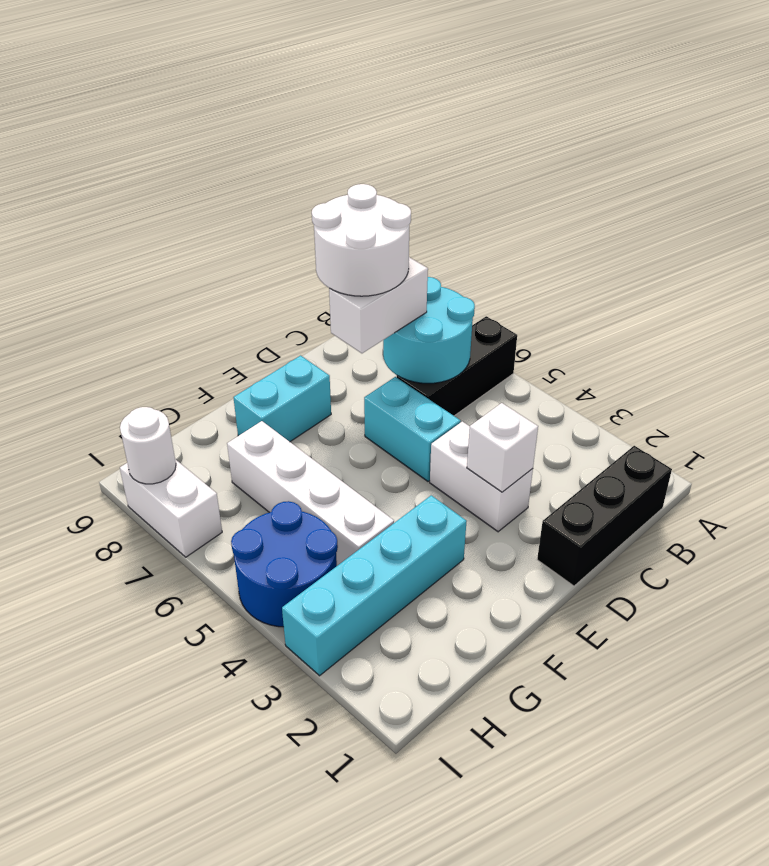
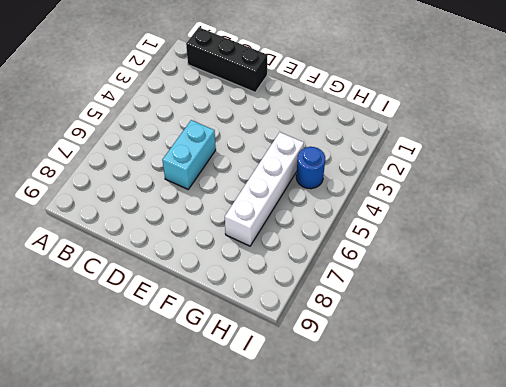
blue round brick H4 level 1 -> blue round brick H4:I5 level 1
none -> black brick A6:C6 level 1
none -> white brick D3:D4 level 1
none -> cyan brick E8:F8 level 1

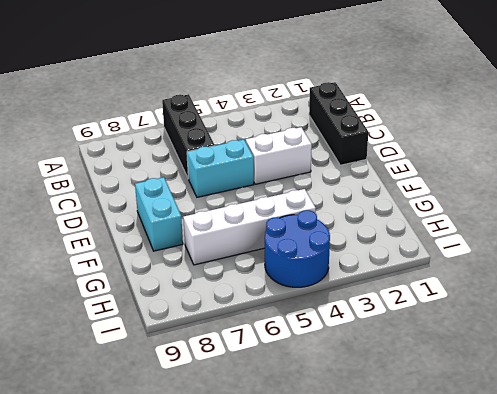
none -> cyan brick F3:I3 level 1
none -> white brick I7:I8 level 1
none -> cyan round brick B6:C7 level 2

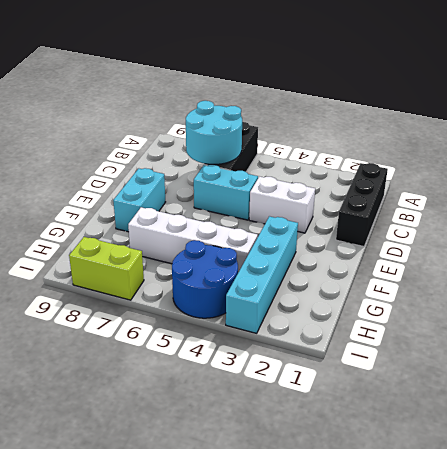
lime brick I7:I8 level 1 -> white brick I7:I8 level 1
none -> white brick D3 level 2
none -> white round brick I8 level 2
none -> white brick C7:D7 level 3

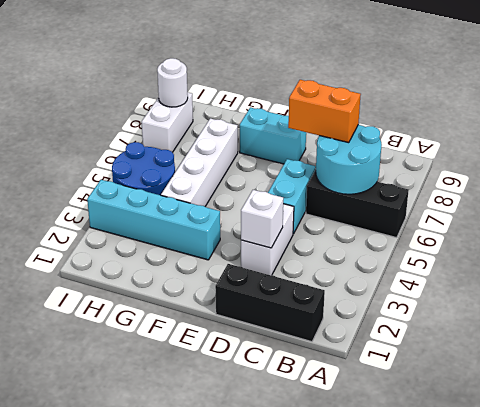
orange brick C7:D7 level 3 -> white brick C7:D7 level 3
none -> white round brick C7:D8 level 4

